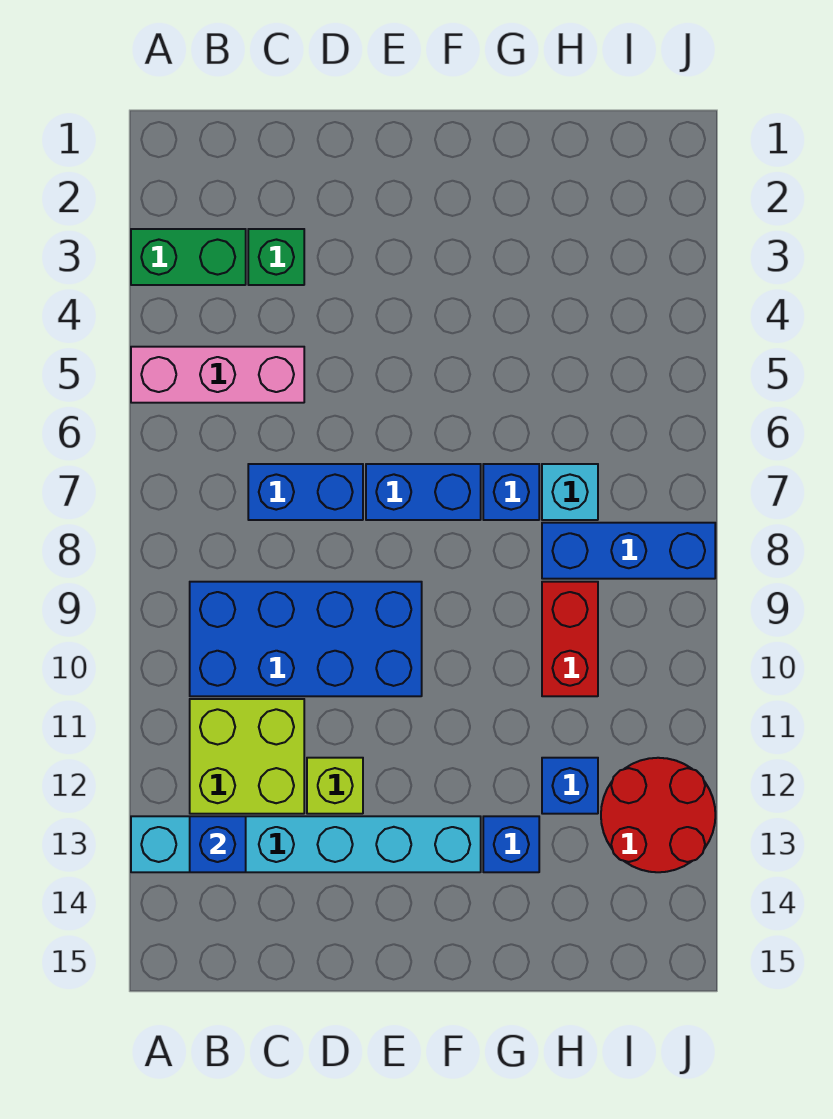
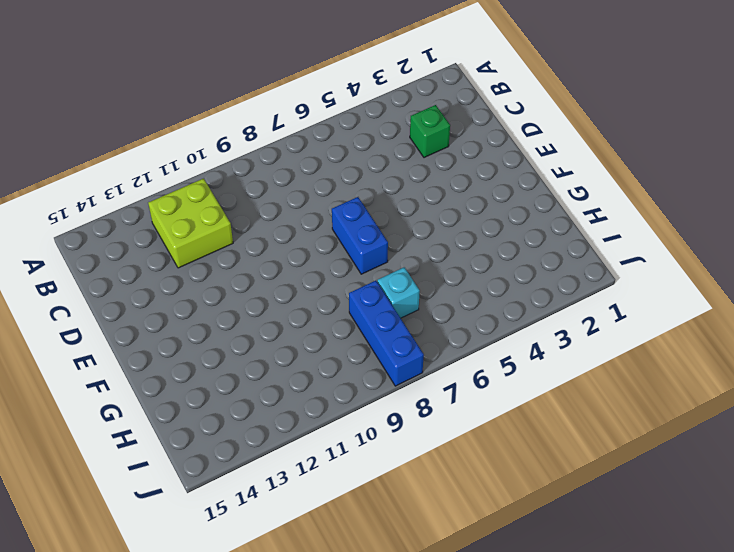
none -> green brick A3:B3 level 1
none -> pink brick A5:C5 level 1
none -> cyan brick A13:F13 level 1

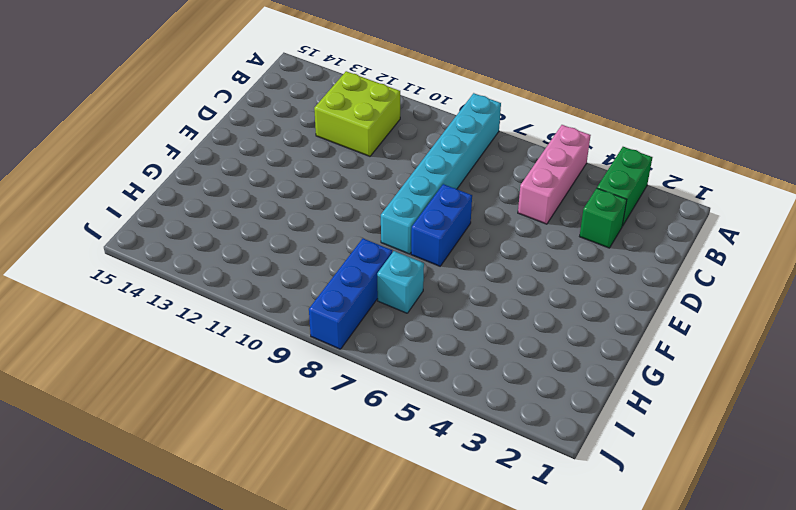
cyan brick A8:F8 level 1 -> cyan brick A13:F13 level 1
none -> blue brick B9:E10 level 1
none -> blue brick C7:D7 level 1
none -> lime brick D12 level 1

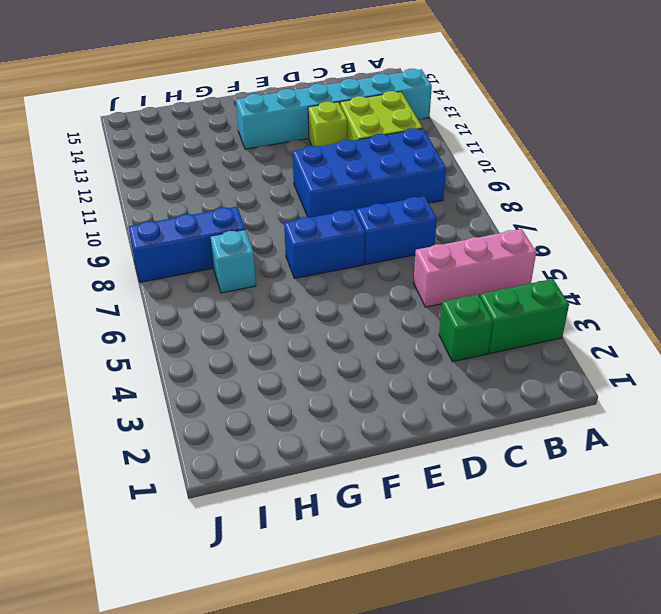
none -> blue brick G7 level 1
none -> blue brick G13 level 1
none -> red brick H9:H10 level 1

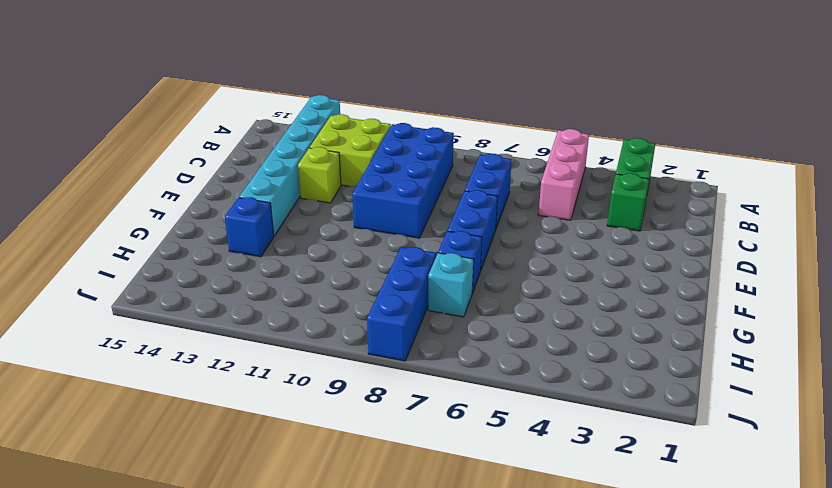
none -> red brick H9:H10 level 1
none -> blue brick H12 level 1
none -> red round brick I12:J13 level 1

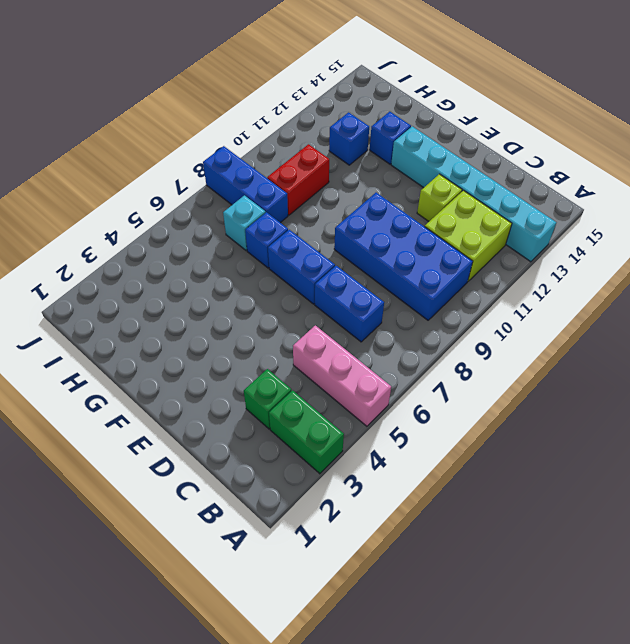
none -> red round brick I12:J13 level 1
none -> blue brick B13 level 2

